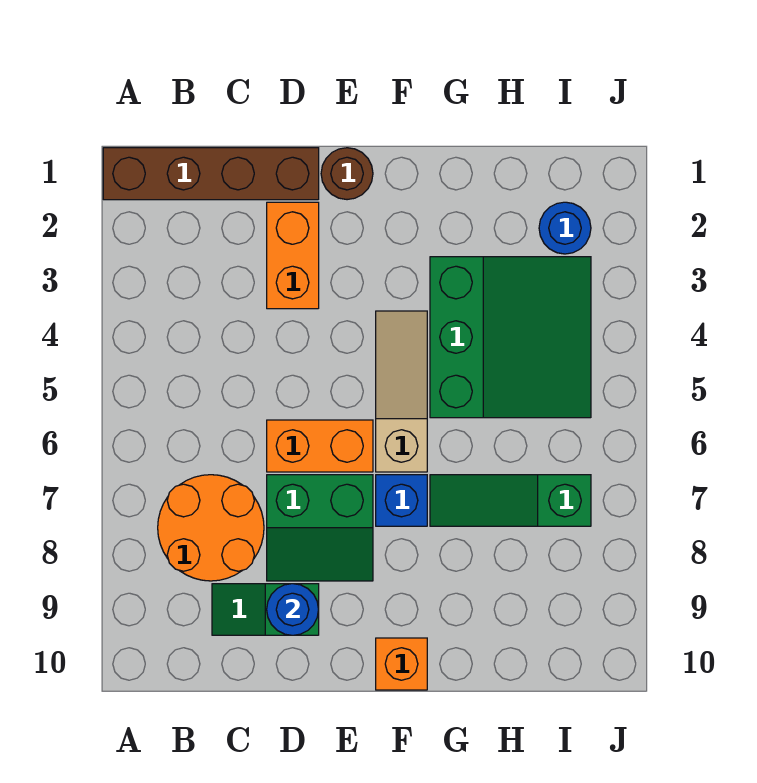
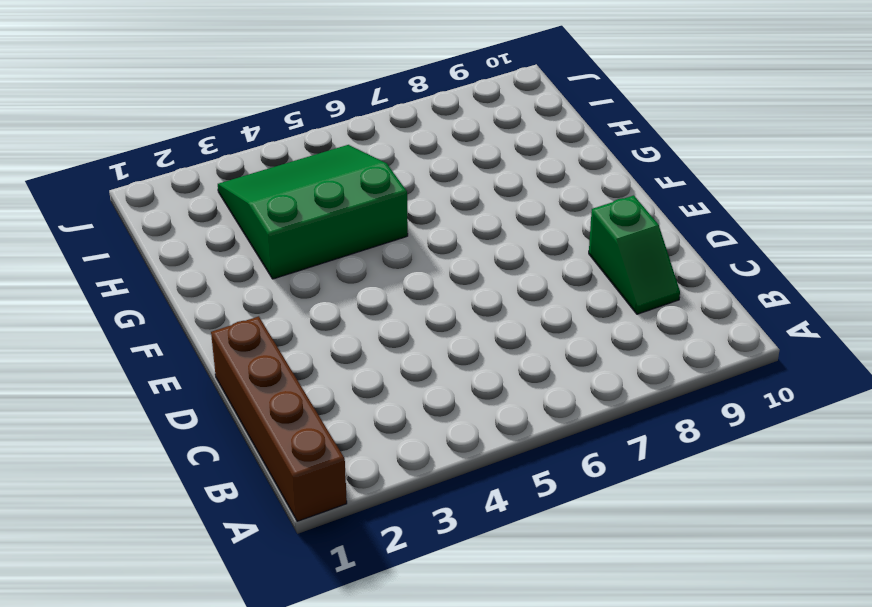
none -> orange round brick B7:C8 level 1
none -> orange brick D2:D3 level 1
none -> orange brick D6:E6 level 1

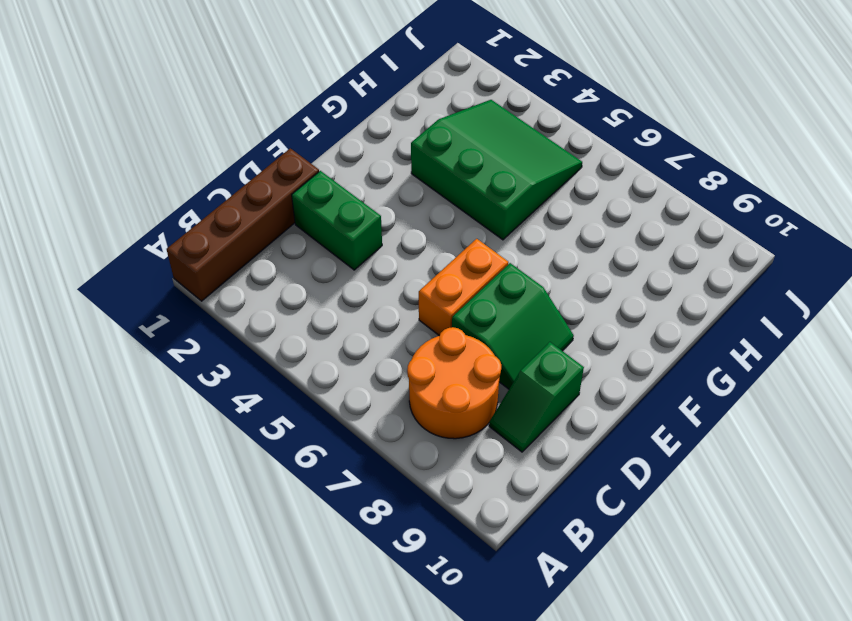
green brick D2:D3 level 1 -> orange brick D2:D3 level 1
none -> brown round brick E1 level 1
none -> tan slope F4:F6 level 1 top 6
none -> blue brick F7 level 1

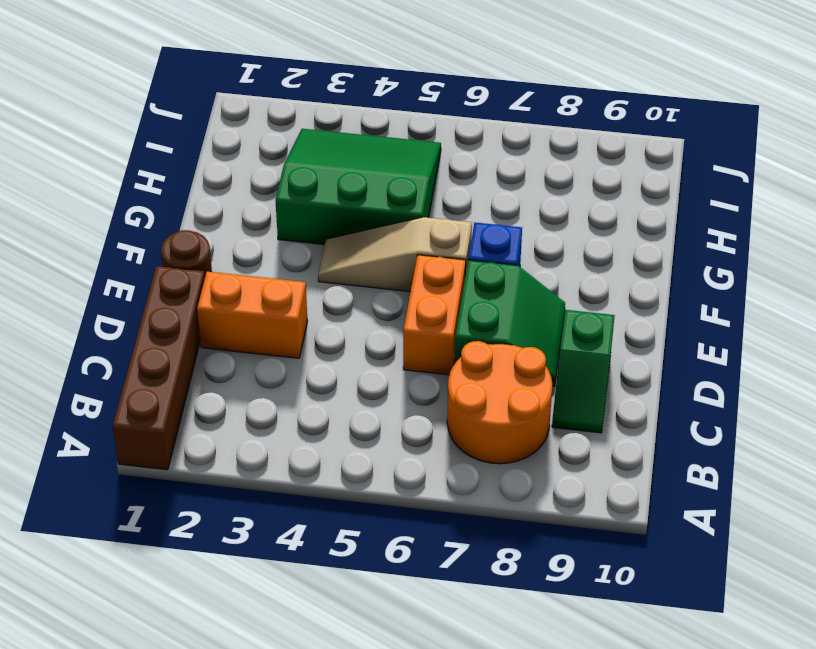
none -> orange brick F10 level 1
none -> green slope G7:I7 level 1 top I
none -> blue round brick I2 level 1

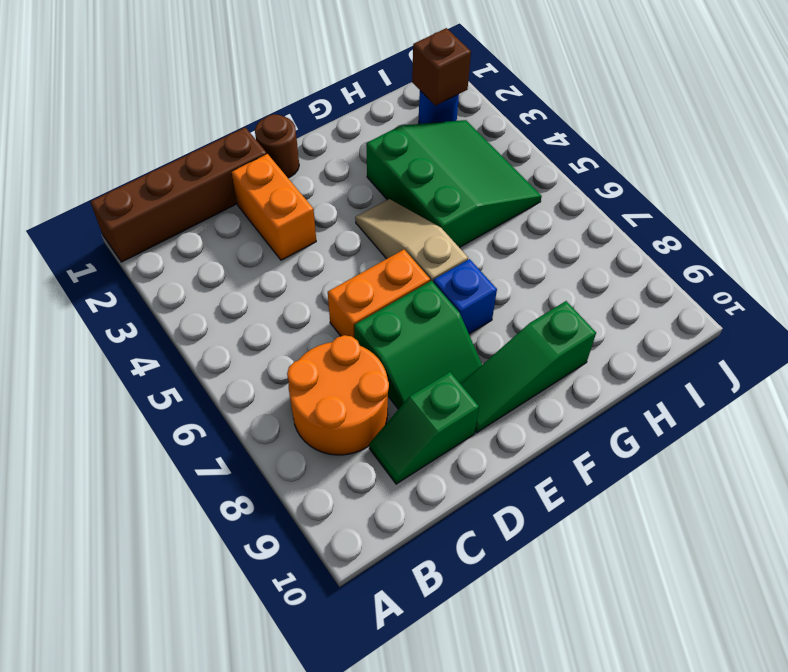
green slope E9:G9 level 1 top G -> green slope G7:I7 level 1 top I
brown brick I2 level 2 -> none
none -> orange brick F10 level 1
none -> blue round brick D9 level 2

